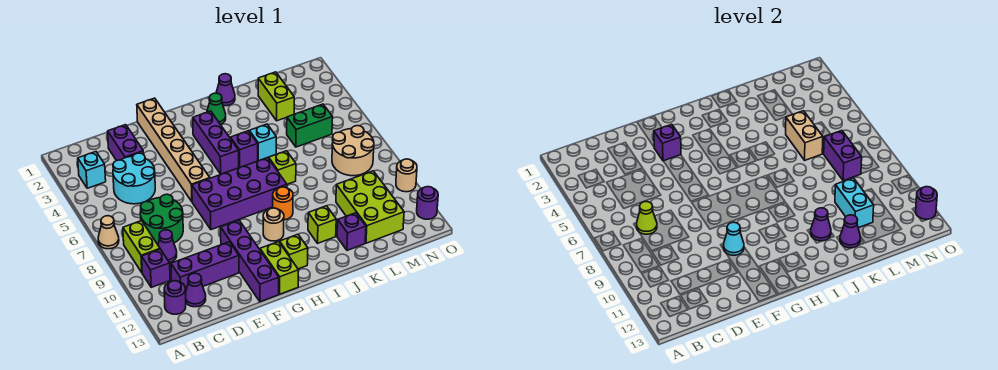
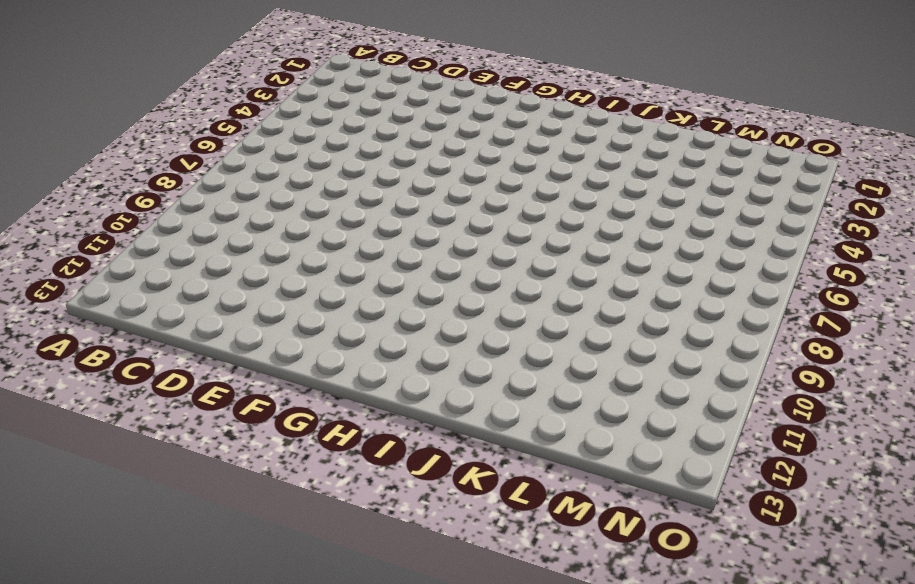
none -> tan cone A7 level 1
none -> cyan brick B3 level 1
none -> lime brick B8:B9 level 1
none -> purple brick B10 level 1

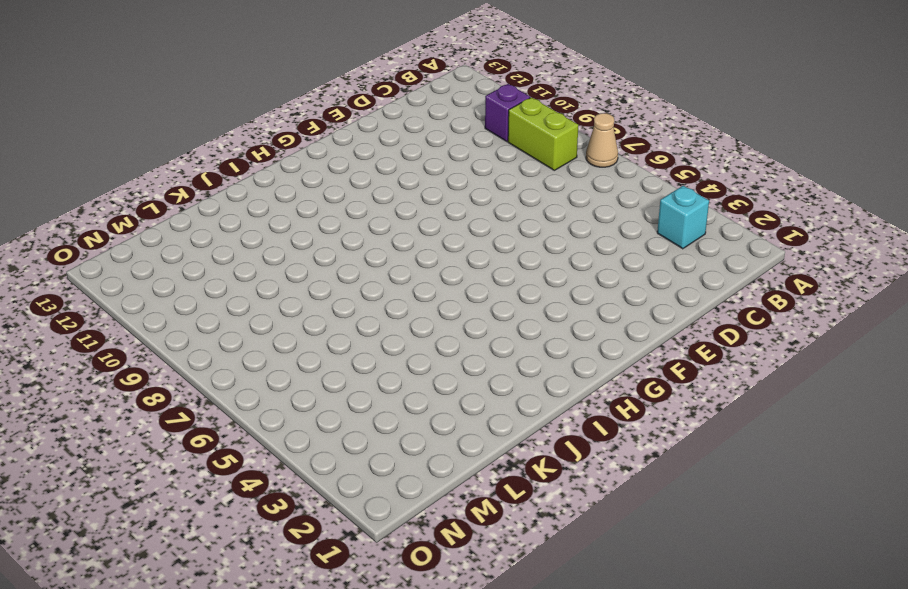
none -> purple round brick B12 level 1
none -> cyan round brick C4:D5 level 1
none -> green round brick C7:D8 level 1
none -> purple cone C9 level 1

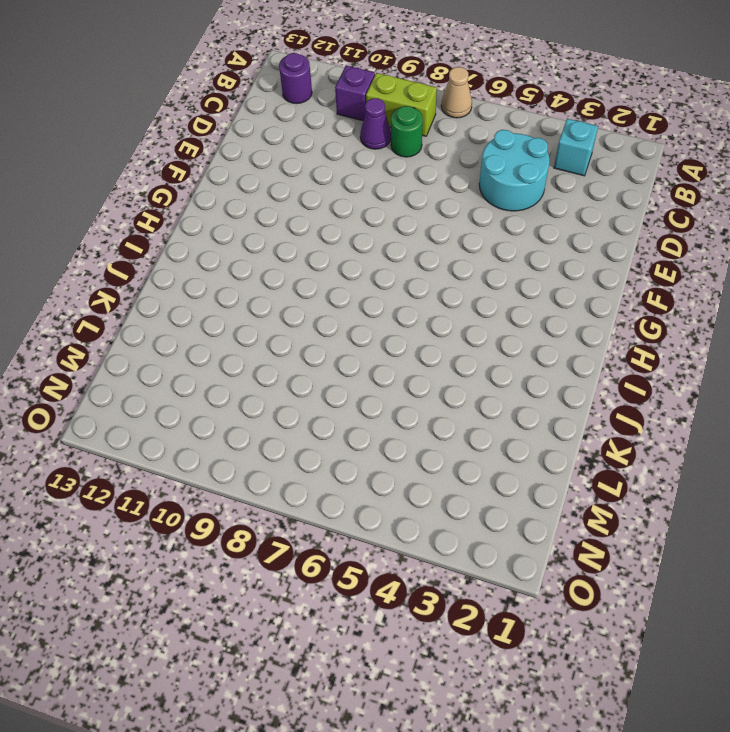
green round brick C8 level 1 -> green round brick C7:D8 level 1
none -> purple brick C11:E11 level 1
none -> purple cone C12 level 1
none -> purple brick D2:D3 level 1
none -> tan brick F1:F6 level 1

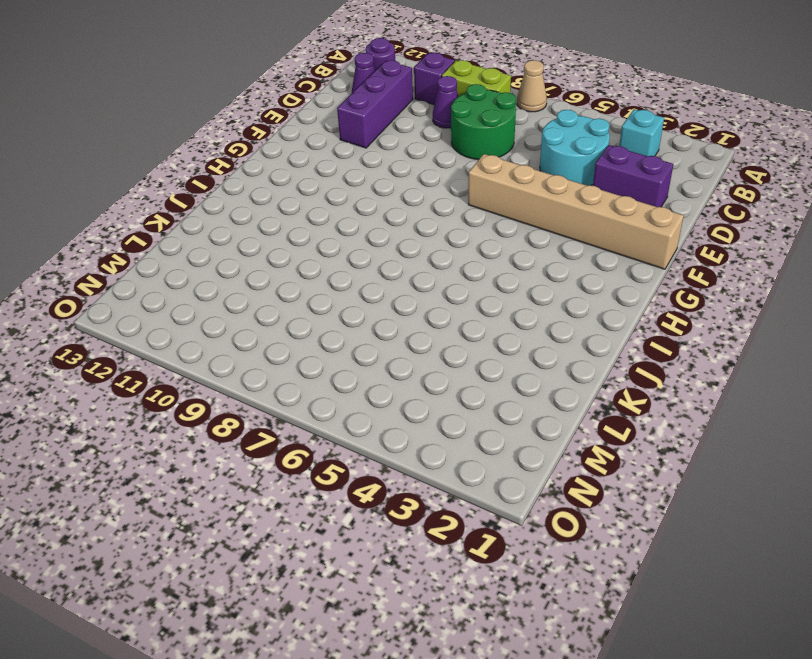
none -> purple brick F7:I8 level 1
none -> purple brick F10:F13 level 1
none -> lime brick G12:G13 level 1
none -> purple brick H3:H5 level 1

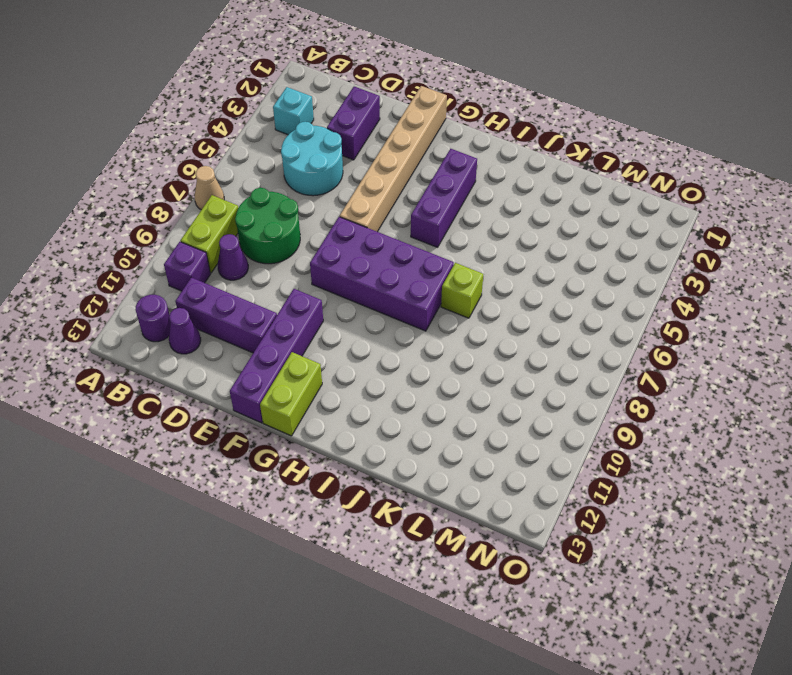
none -> tan round brick H10 level 1
none -> lime brick H12 level 1
none -> green cone I2 level 1
none -> purple brick I5 level 1

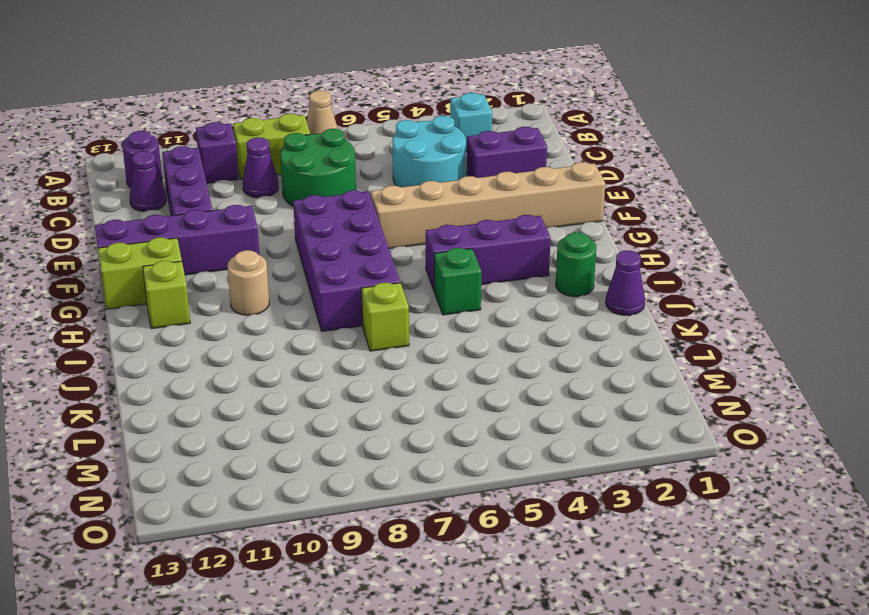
green round brick I2 level 1 -> green cone I2 level 1
green brick I5 level 1 -> purple brick I5 level 1
none -> orange round brick I9 level 1
none -> cyan brick J5 level 1
none -> lime brick J11 level 1
none -> purple brick K12 level 1

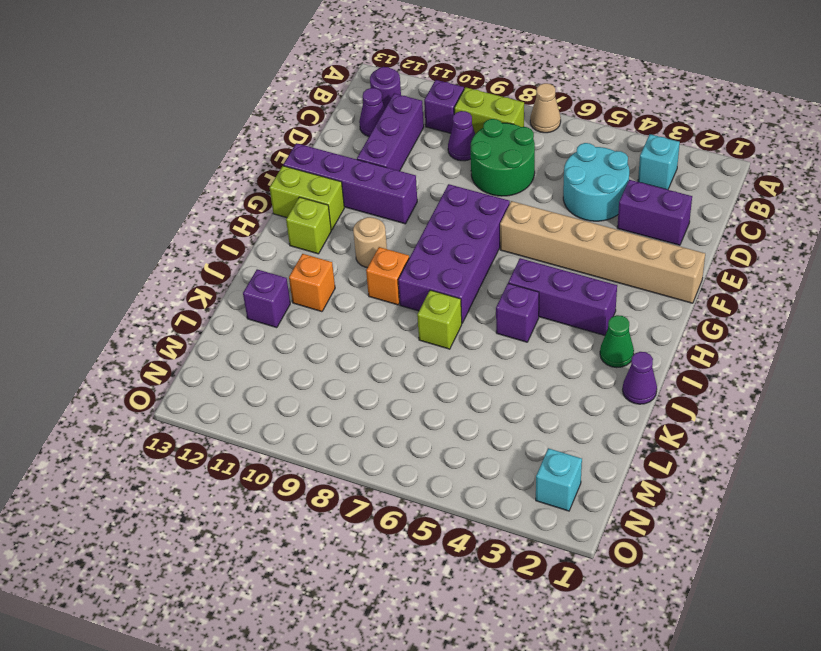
orange brick I9 level 1 -> orange round brick I9 level 1
orange brick J11 level 1 -> lime brick J11 level 1
cyan brick N2 level 1 -> cyan brick J5 level 1
none -> lime brick L2:L3 level 1
none -> green brick L5:M5 level 1
none -> lime brick L10:M12 level 1
none -> tan round brick M7:N8 level 1

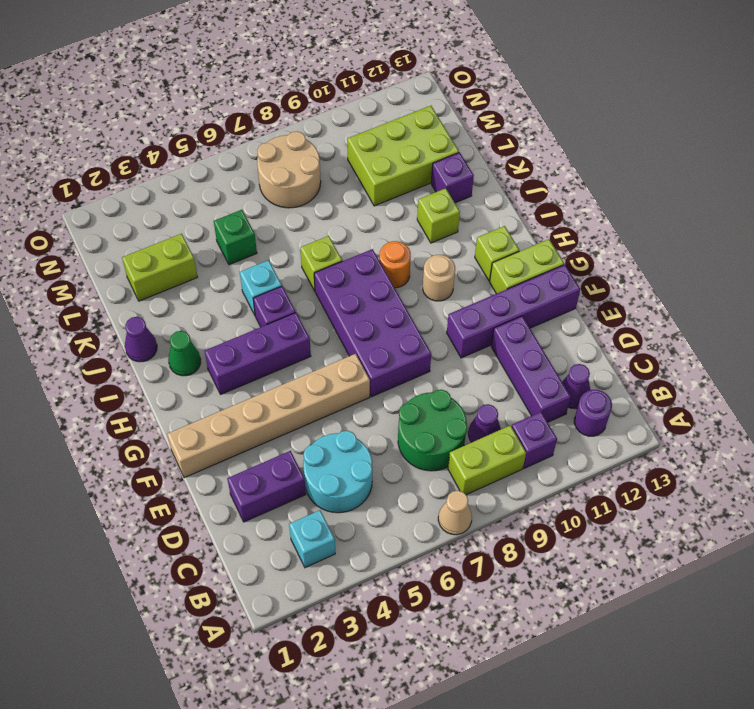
green brick L5 level 1 -> green brick L5:M5 level 1
none -> tan round brick O10 level 1
none -> purple round brick O12 level 1
none -> lime cone C7 level 2
none -> purple brick F3 level 2

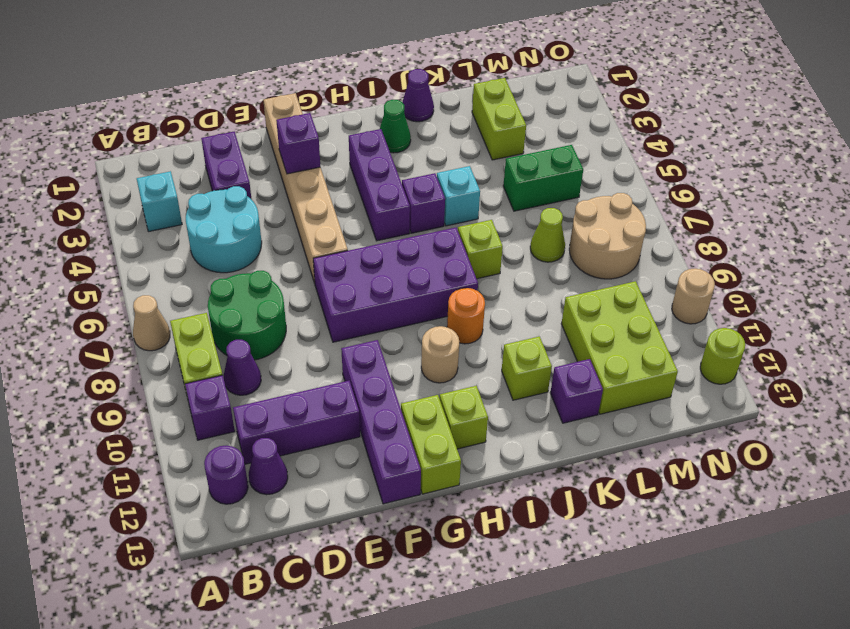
lime cone L7 level 1 -> lime cone C7 level 2
lime round brick O12 level 1 -> purple round brick O12 level 1
none -> cyan cone F10 level 2
none -> purple cone J11 level 2
none -> purple cone K12 level 2
none -> tan brick L5:L6 level 2

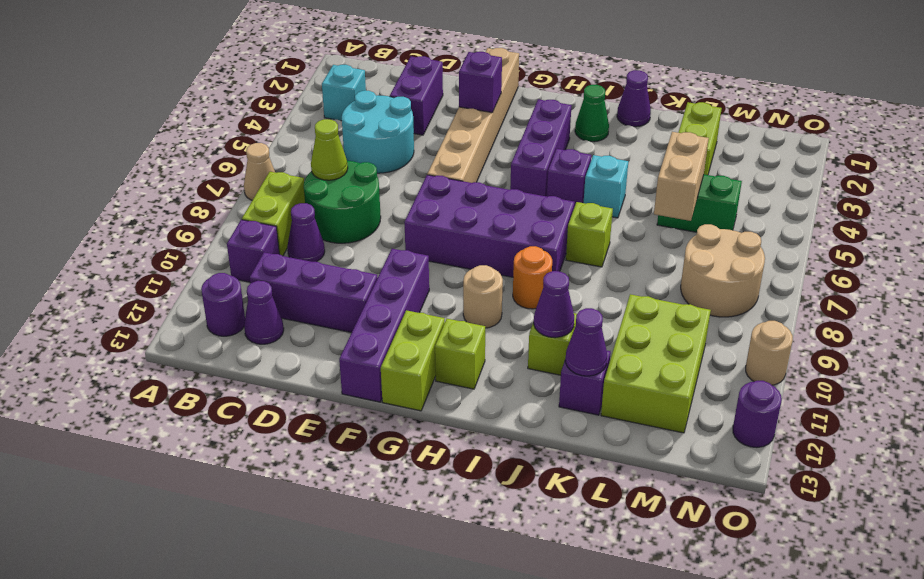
none -> cyan cone F10 level 2
none -> cyan brick L10:L11 level 2
none -> purple brick M7:M8 level 2
none -> purple round brick O12 level 2

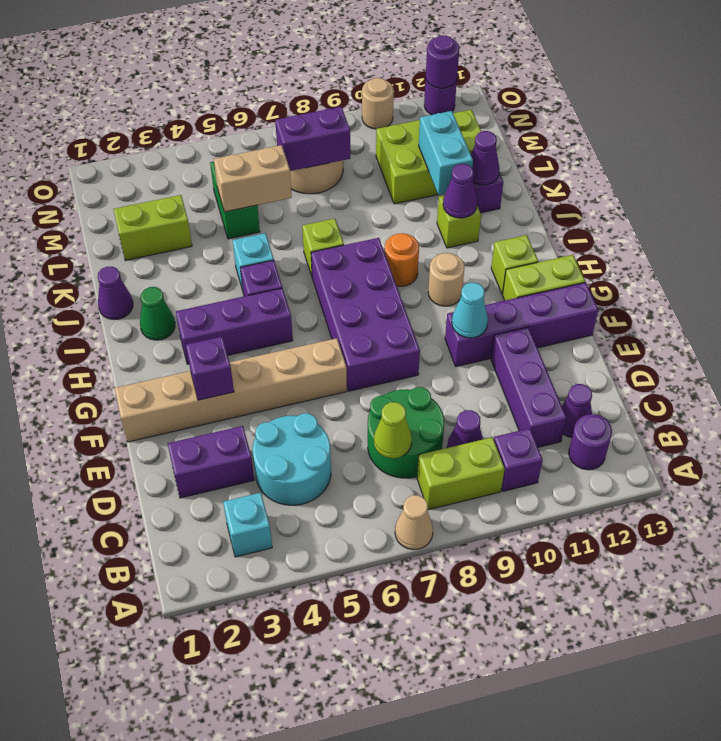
cyan brick K11:L11 level 2 -> cyan brick L10:L11 level 2

